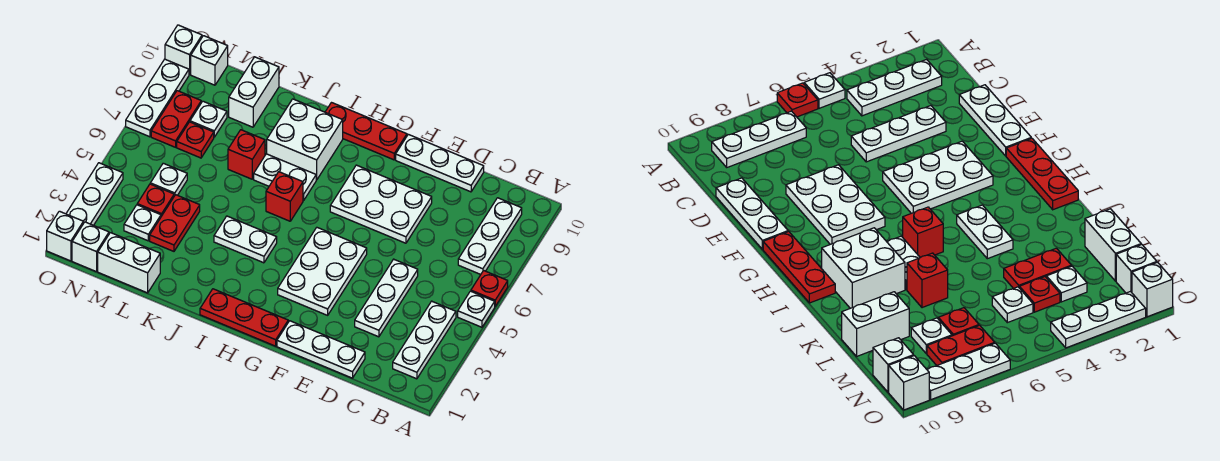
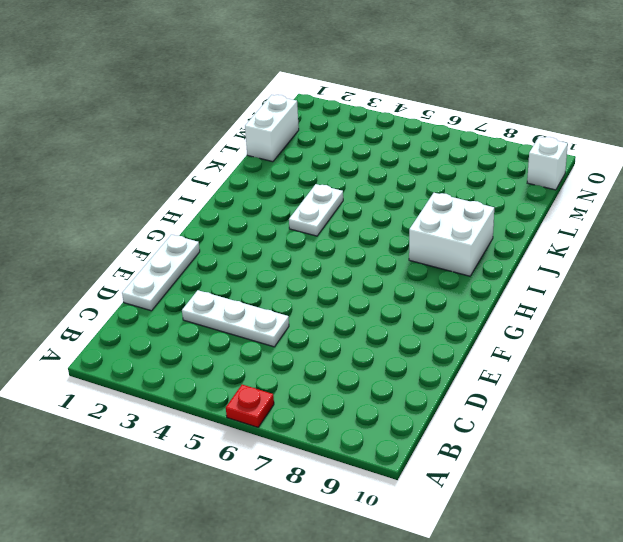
none -> white plate A5 level 1
none -> white plate B2:B4 level 1
none -> white plate B7:B9 level 1
none -> white plate D10:F10 level 1

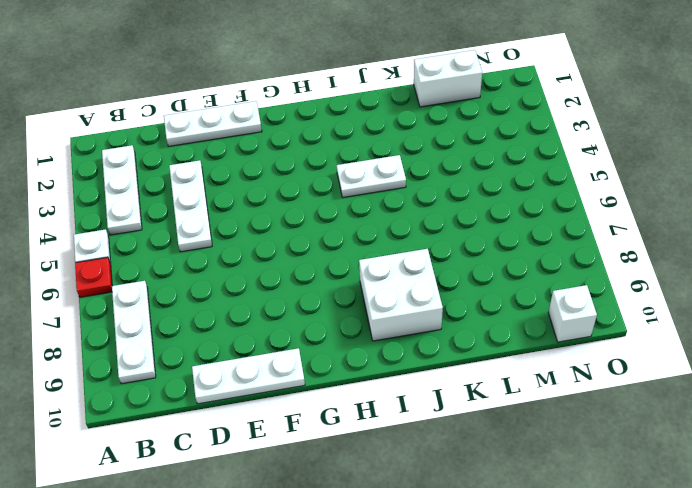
none -> white plate E7:G8 level 1
none -> white plate F3:G5 level 1
none -> red plate G1:I1 level 1
none -> red plate G10:I10 level 1

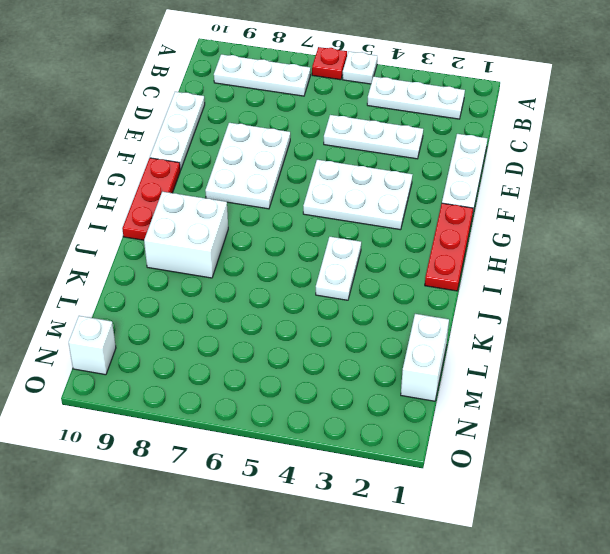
none -> red brick I6 level 1
none -> white plate I7:J7 level 1
none -> red brick K7 level 1
none -> red plate L3:L4 level 1

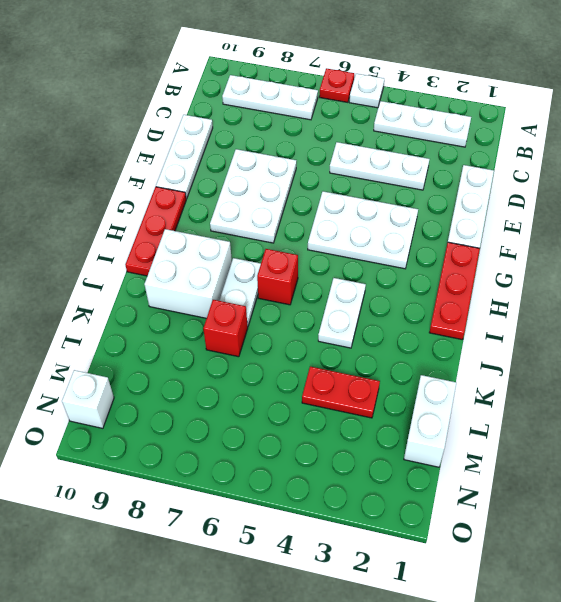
none -> white brick L9:L10 level 1
none -> white plate M3 level 1
none -> red plate M4 level 1
none -> white plate M5 level 1

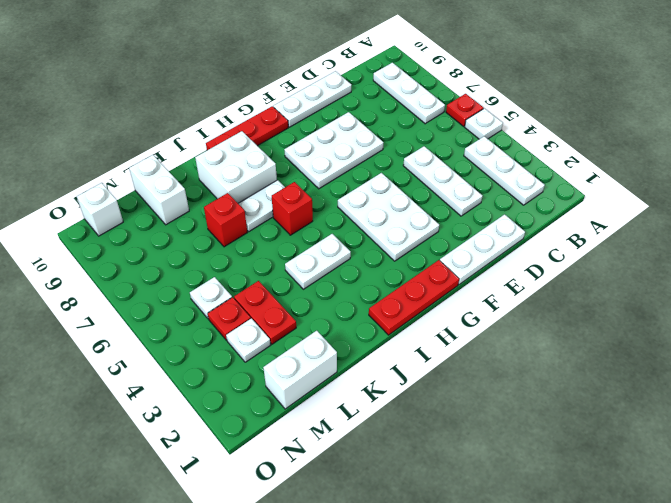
none -> red plate M7 level 1
none -> white plate M8 level 1
none -> white brick N1 level 1
none -> red plate N7:N8 level 1

